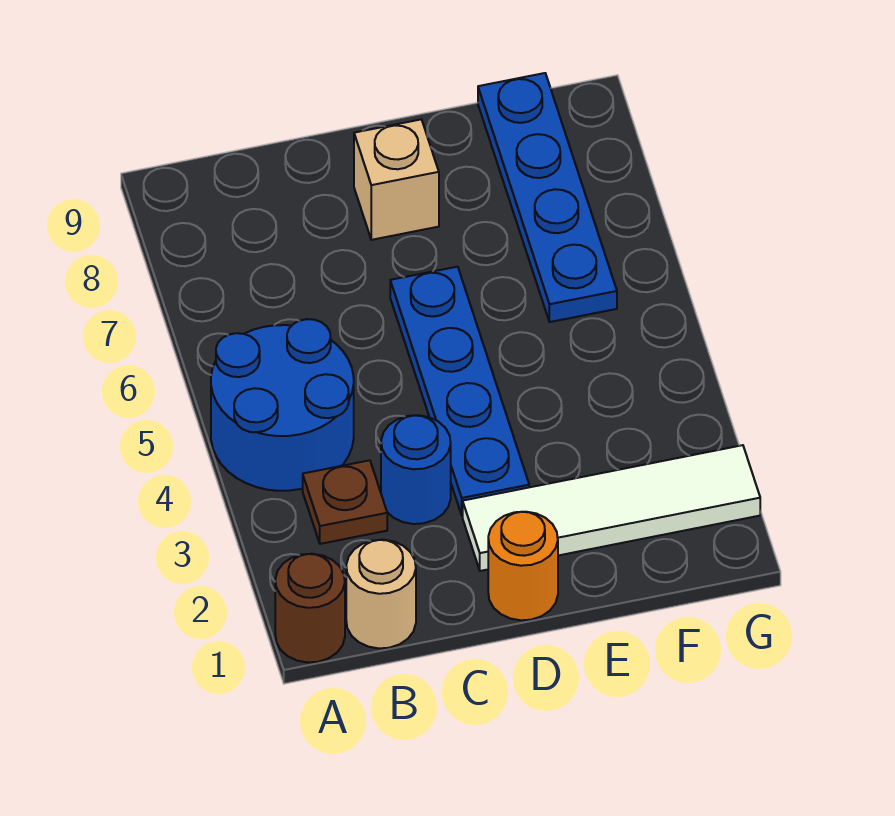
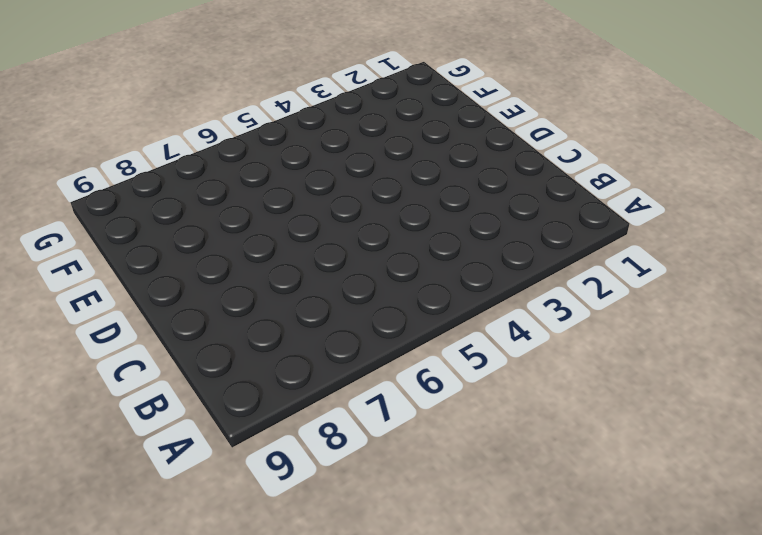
none -> brown round brick A1 level 1
none -> blue round brick A4:B5 level 1

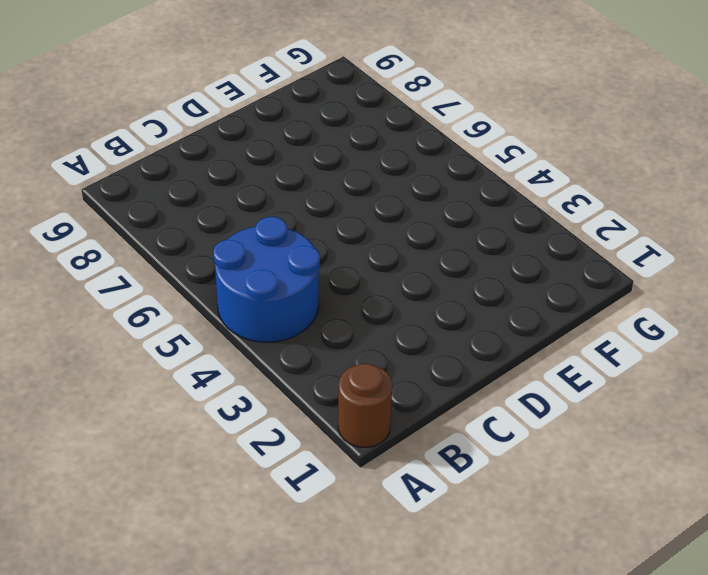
none -> tan round brick B1 level 1
none -> brown plate B3 level 1

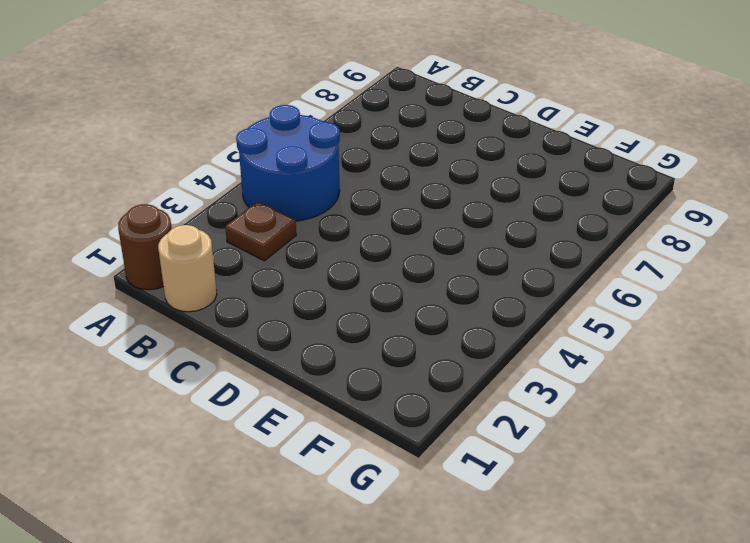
none -> blue round brick C3 level 1
none -> orange round brick D1 level 1

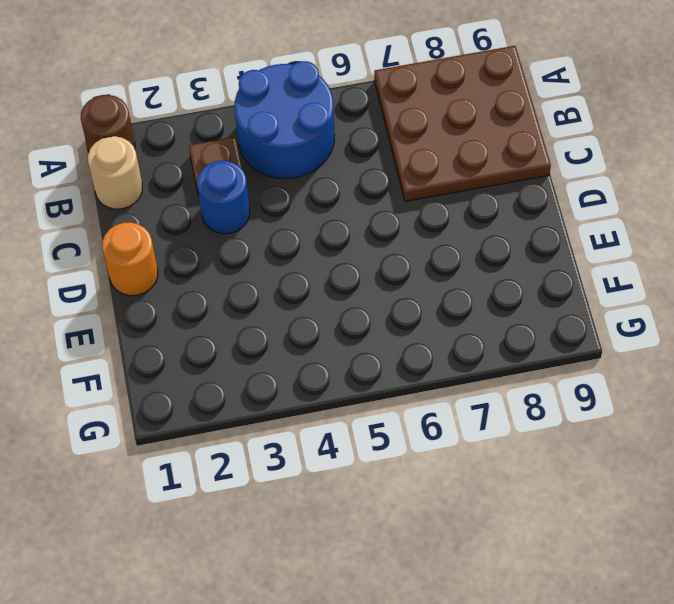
brown plate A7:C9 level 1 -> none
none -> white tile D2:G2 level 1
none -> blue plate D3:D6 level 1

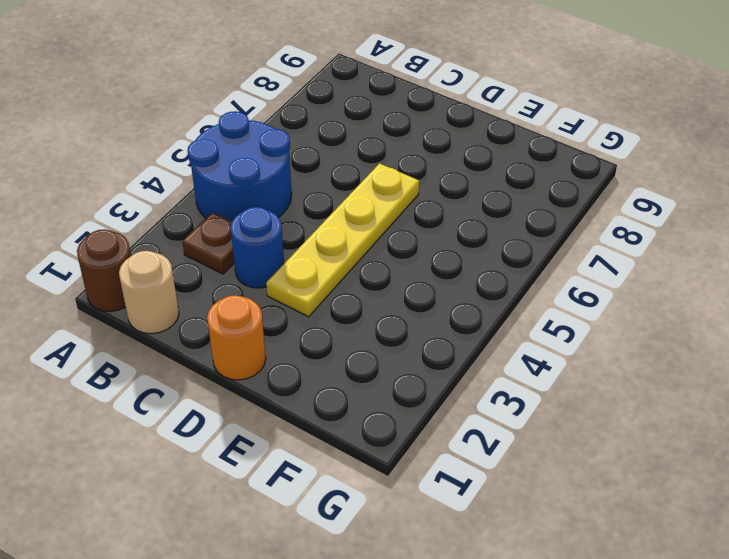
yellow plate D3:D6 level 1 -> blue plate D3:D6 level 1
none -> white tile D2:G2 level 1
none -> tan brick D8 level 1

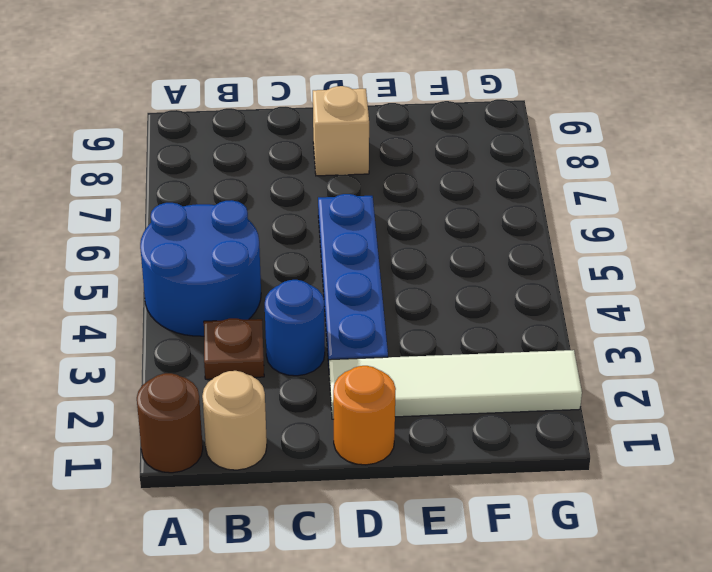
none -> blue plate F6:F9 level 1

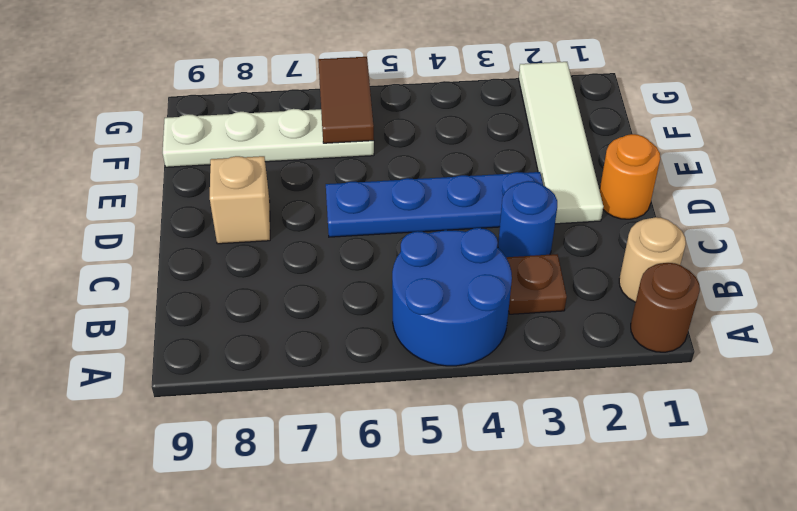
white plate F6:F9 level 1 -> blue plate F6:F9 level 1
brown tile F6:G6 level 2 -> none

